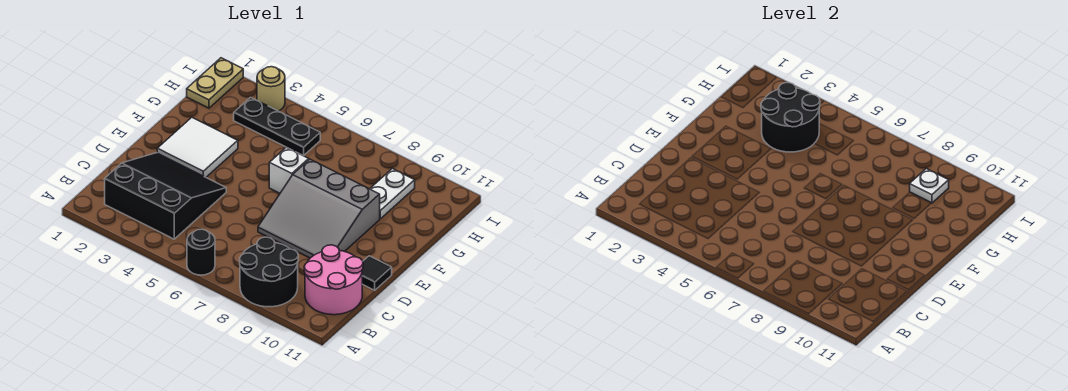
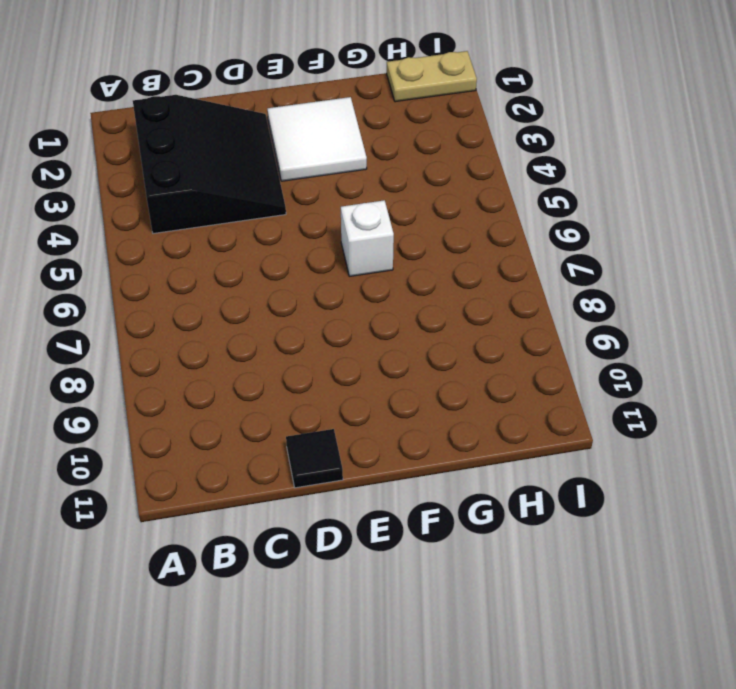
none -> black round brick A6 level 1
none -> black round brick A8:B9 level 1
none -> pink round brick B10:C11 level 1

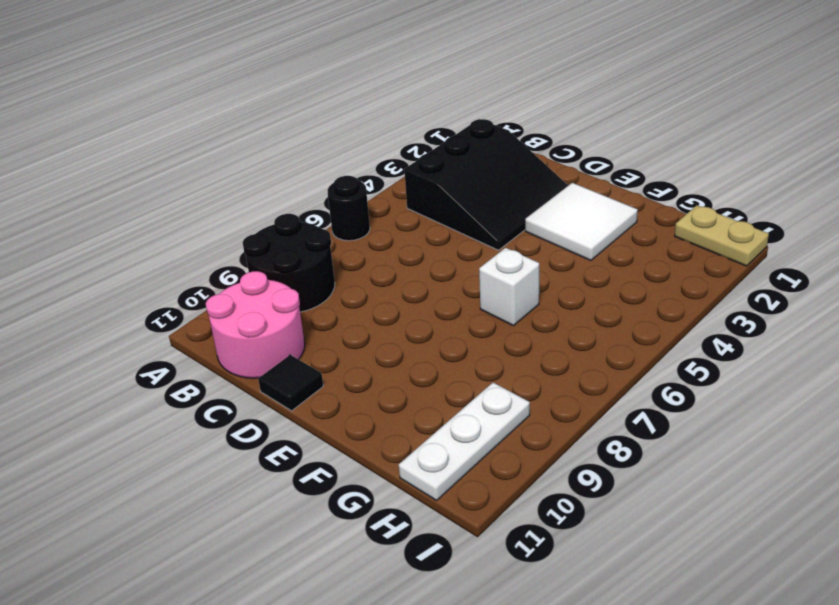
white plate H9:H11 level 1 -> white plate G9:H9 level 1
none -> grey slope D7:F9 level 1 top F
none -> black plate H3:H5 level 1
none -> tan round brick I3 level 1

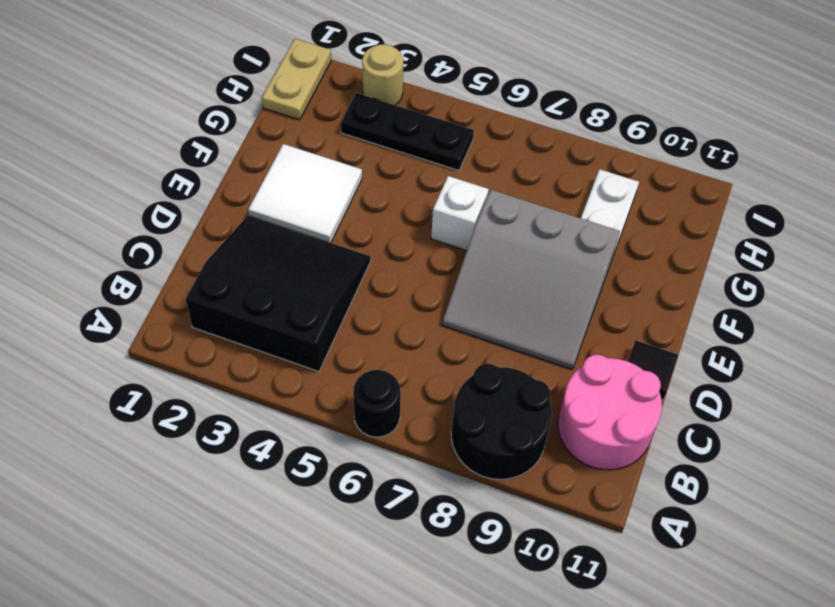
none -> black round brick G3:H4 level 2
none -> white plate H9 level 2

